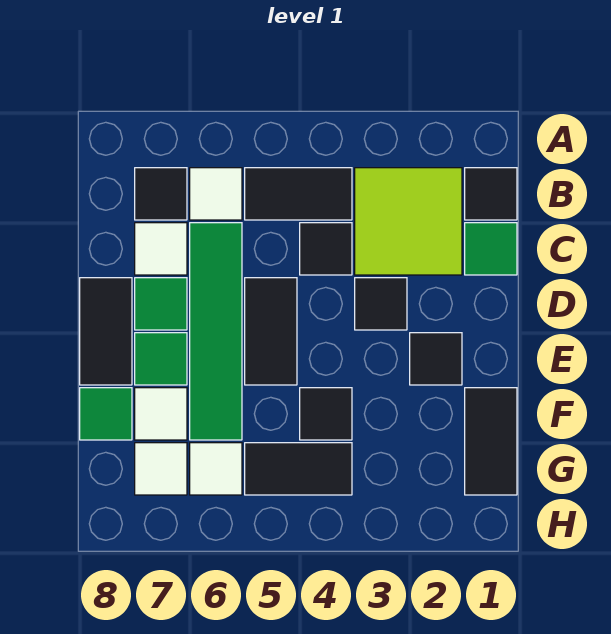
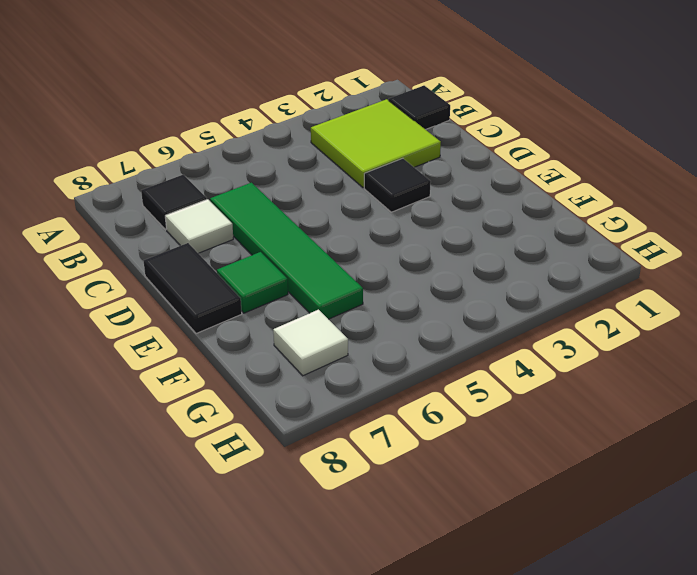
none -> black tile B4:B5 level 1
none -> white tile B6 level 1
none -> green tile C1 level 1

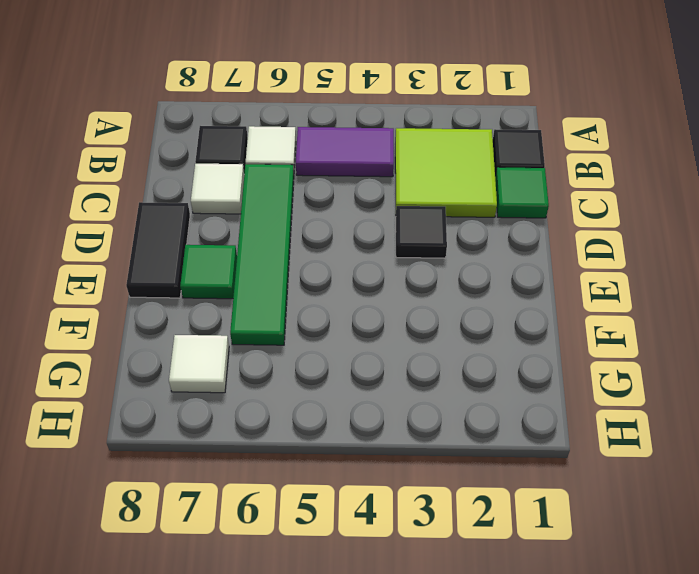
purple tile B4:B5 level 1 -> black tile B4:B5 level 1
none -> black tile C4 level 1
none -> black tile D5:E5 level 1
none -> green tile D7 level 1

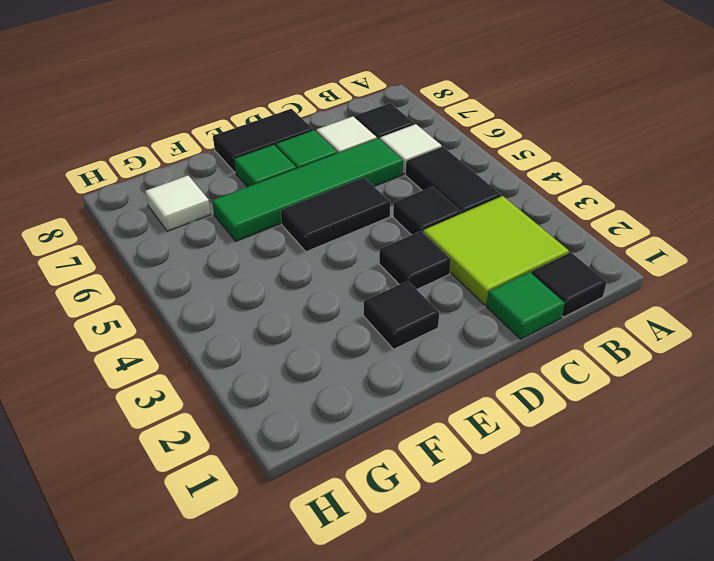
none -> black tile F1:G1 level 1
none -> black tile F4 level 1
none -> white tile F7 level 1

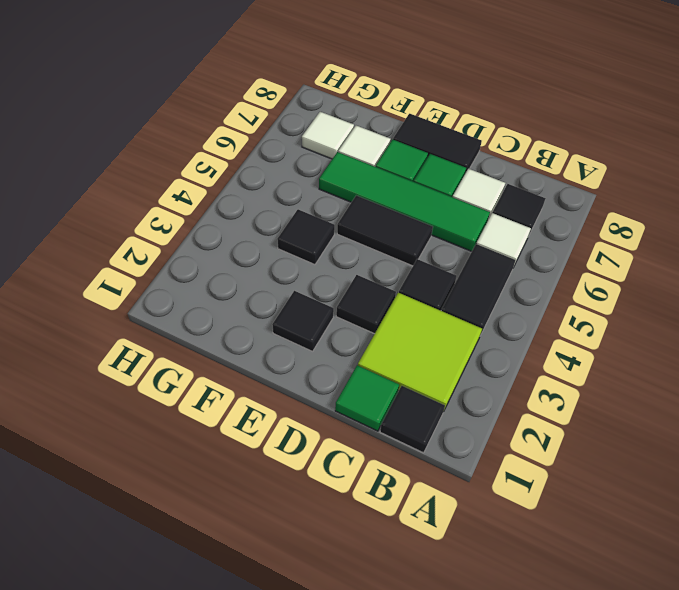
none -> black tile F1:G1 level 1
none -> green tile F8 level 1
none -> black tile G4:G5 level 1

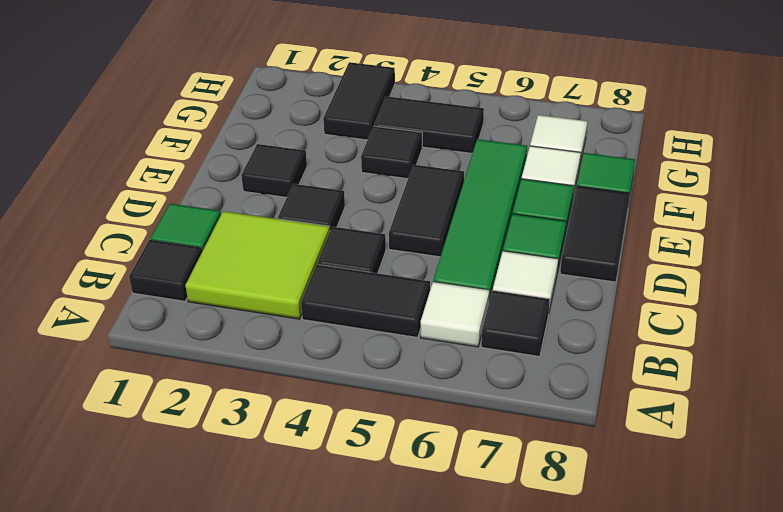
black tile G3:H3 level 1 -> black tile F1:G1 level 1
none -> white tile G6 level 1

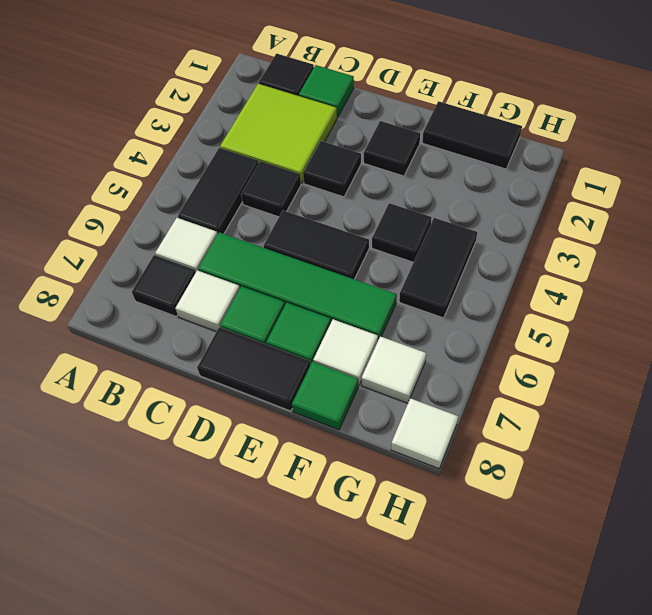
white tile H8 level 1 -> white tile G6 level 1

